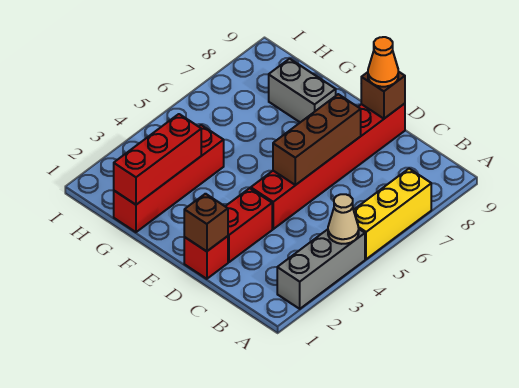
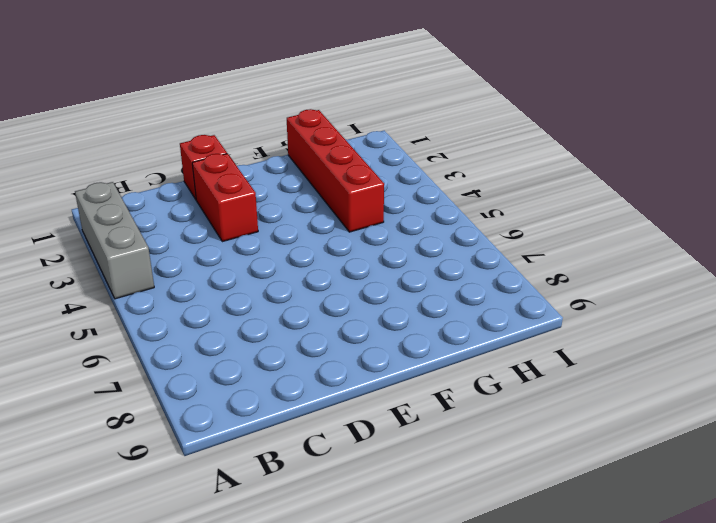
none -> yellow brick A5:A7 level 1
none -> red brick D4:D9 level 1
none -> grey brick F8:G8 level 1

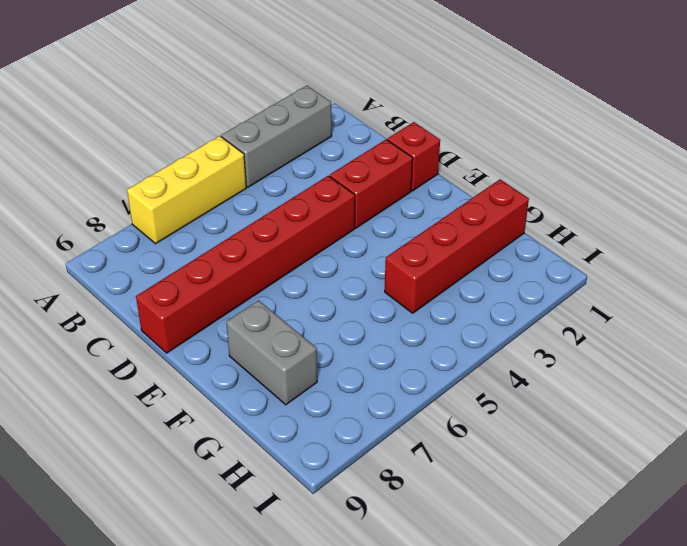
none -> tan cone A4 level 2
none -> brown brick D1 level 2
none -> brown brick D5:D7 level 2

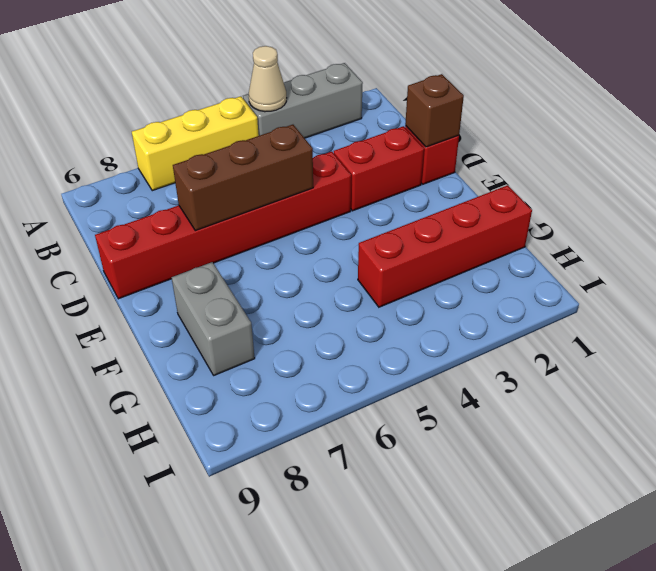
none -> brown brick D9 level 2
none -> red brick G1:G3 level 2
none -> orange cone D9 level 3

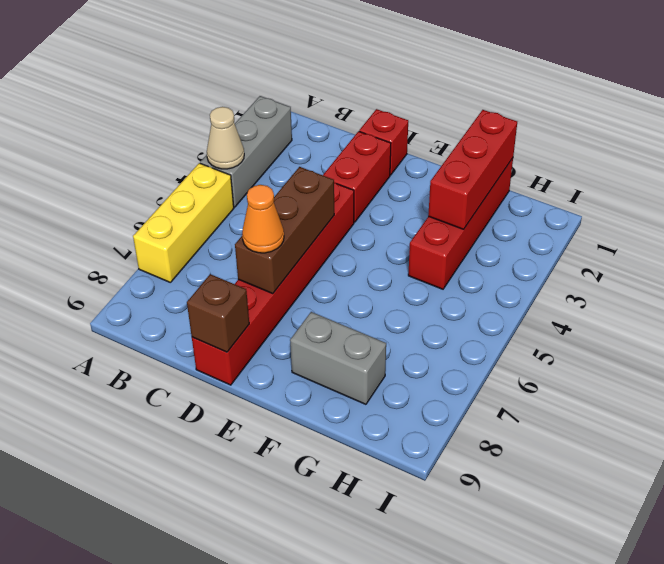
orange cone D7 level 3 -> orange cone D9 level 3
none -> brown brick D1 level 2

